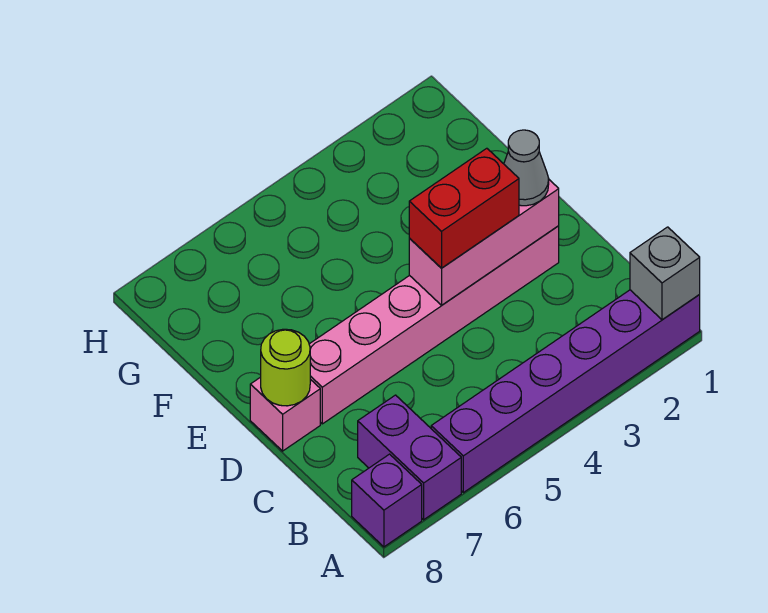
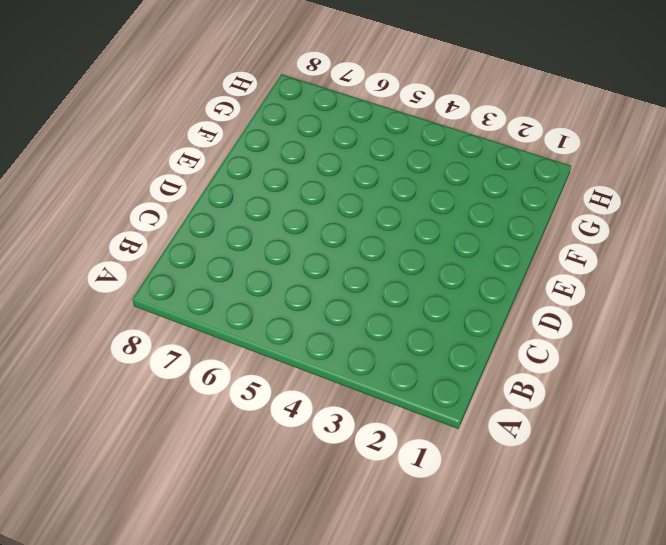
none -> purple brick A1:A6 level 1
none -> purple brick A7:B7 level 1

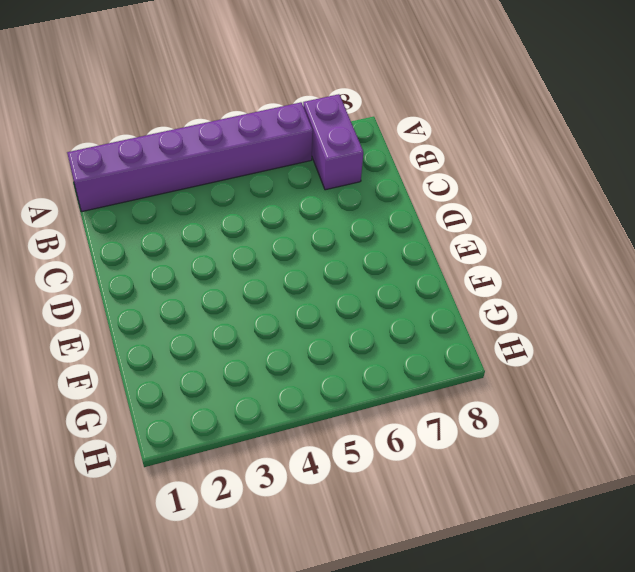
none -> purple brick A8 level 1
none -> pink brick D2:D7 level 1

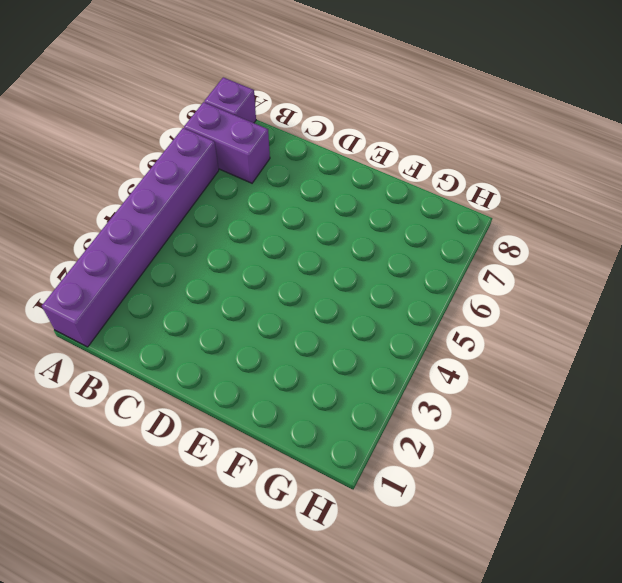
none -> pink brick D2:D7 level 1
none -> pink brick D8 level 1

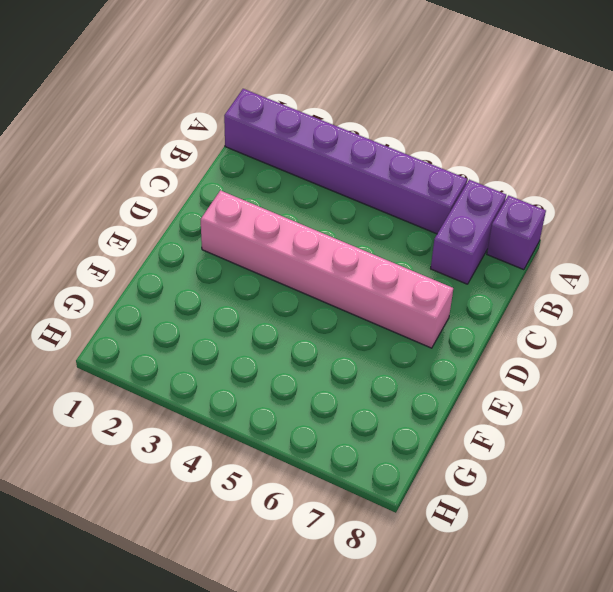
none -> pink brick D8 level 1
none -> grey brick A1 level 2

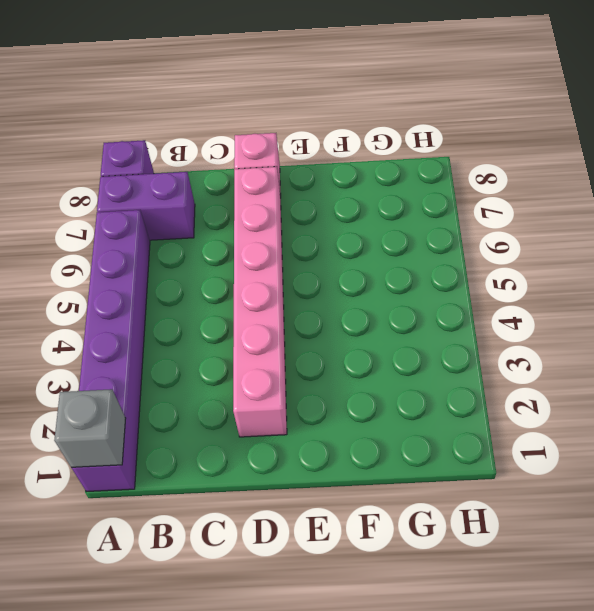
none -> pink brick D2:D4 level 2
none -> lime round brick D8 level 2

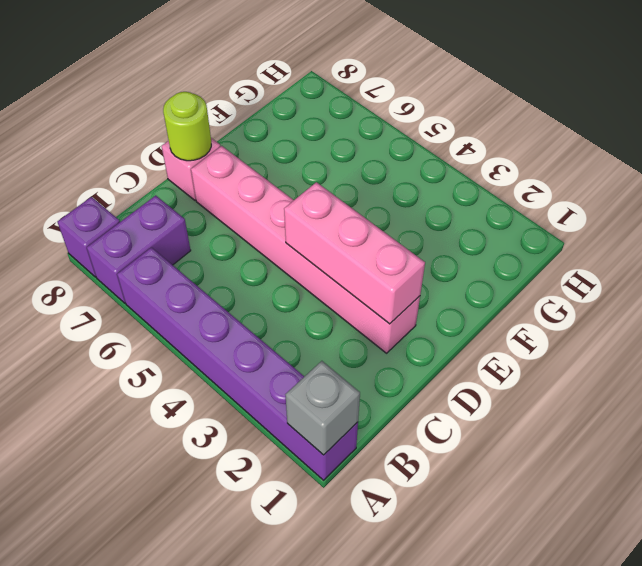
none -> grey cone D2 level 3
none -> red brick D3:D4 level 3

